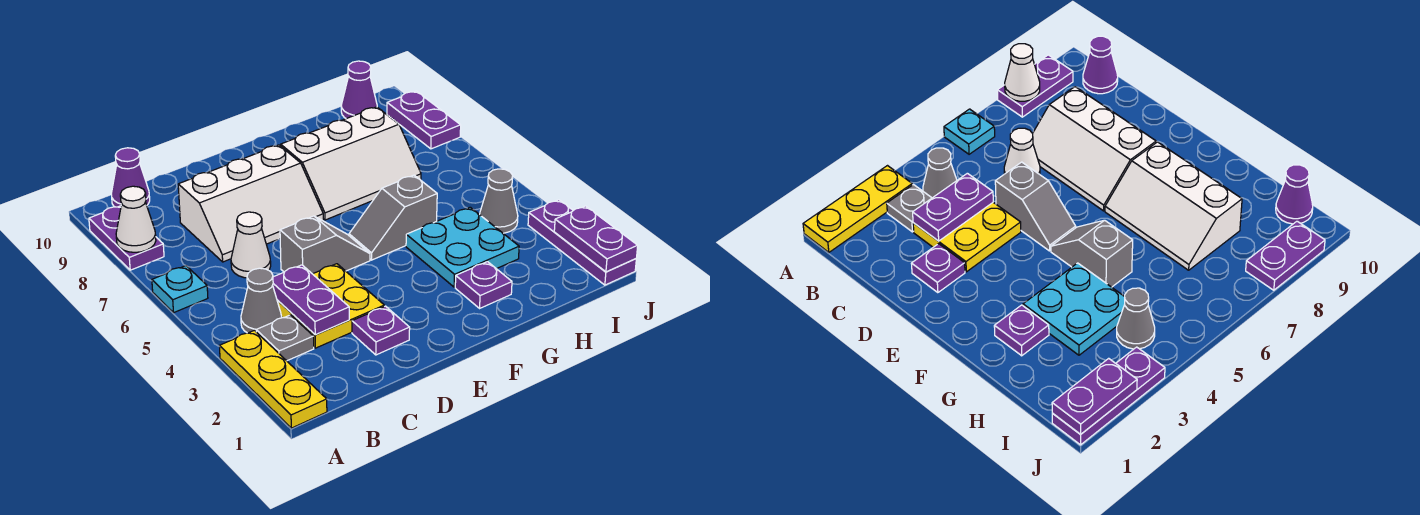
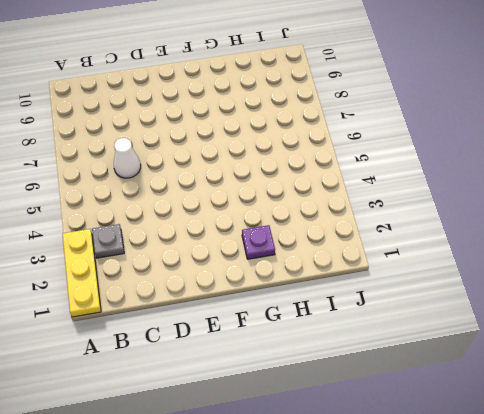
none -> cyan plate A6 level 1
none -> purple plate A8:A9 level 1
none -> grey cone B4 level 1

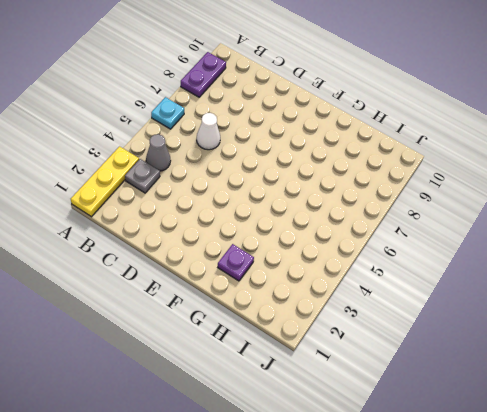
none -> purple cone B10 level 1
none -> yellow plate C3:D4 level 1
none -> white slope C7:E8 level 1 top 8

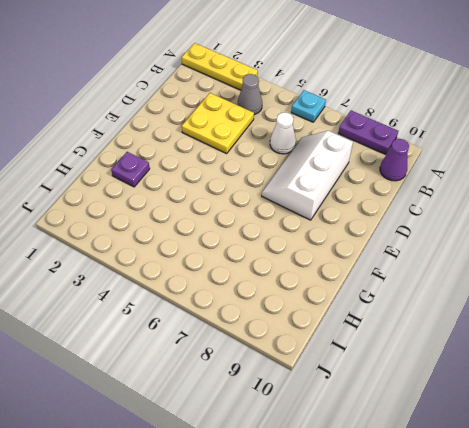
none -> grey plate B3 level 1
none -> purple plate D2 level 1
none -> grey slope D5:E5 level 1 top D

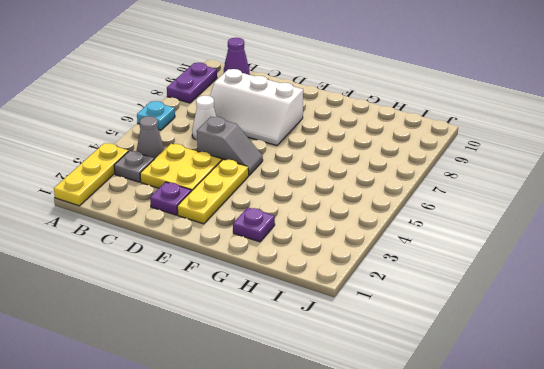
yellow plate E2:E4 level 1 -> none
none -> grey slope F5:G5 level 1 top G
none -> white slope F7:H8 level 1 top 8
none -> cyan plate G3:H4 level 1

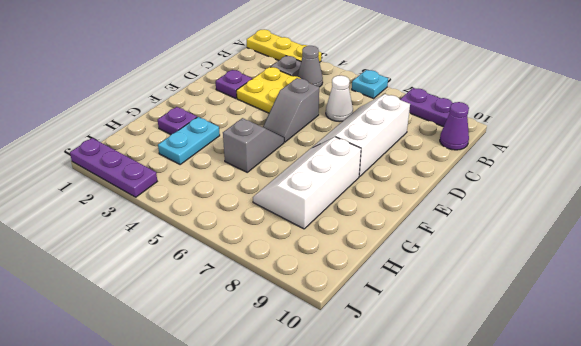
cyan plate G3:H3 level 1 -> cyan plate G3:H4 level 1
none -> grey cone I4 level 1
none -> purple cone I10 level 1
none -> purple plate J8:J9 level 1

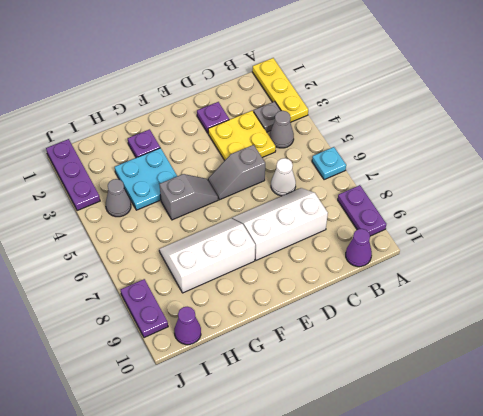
none -> white cone A8 level 2
none -> purple plate C3:C4 level 2
none -> purple plate J1:J2 level 2

